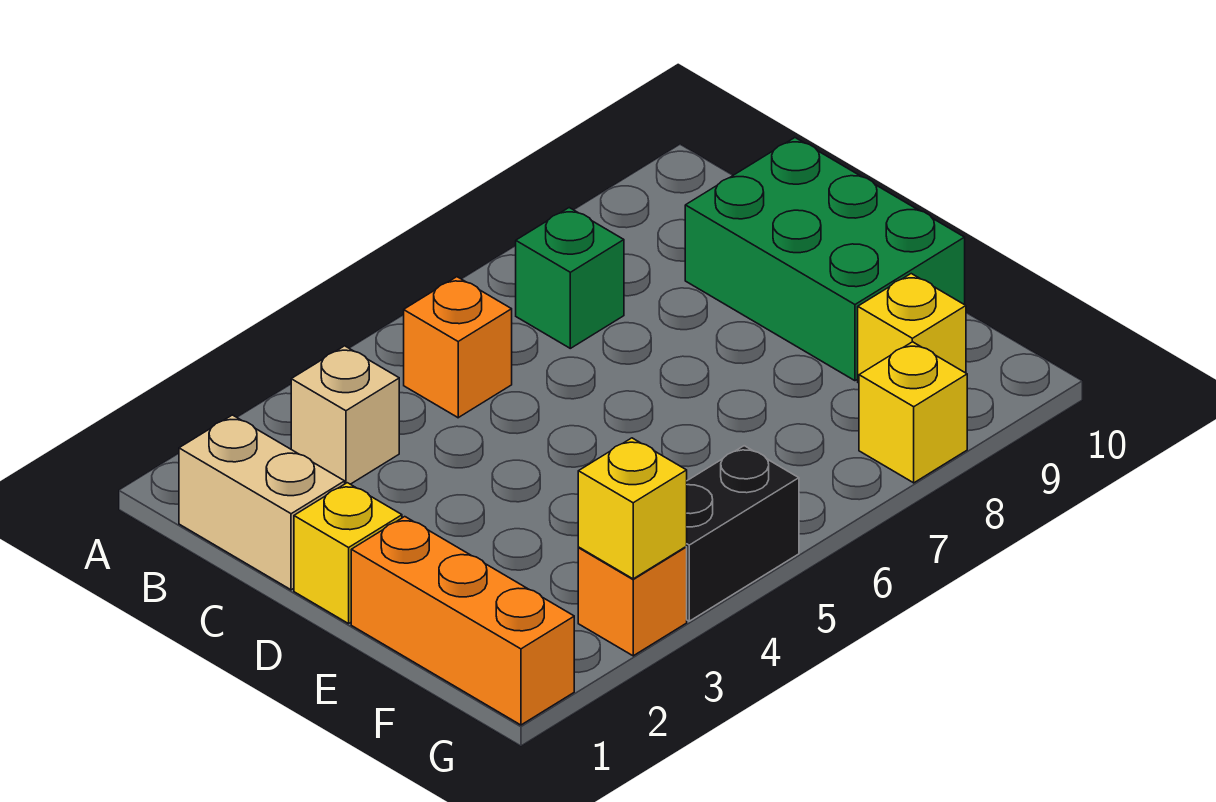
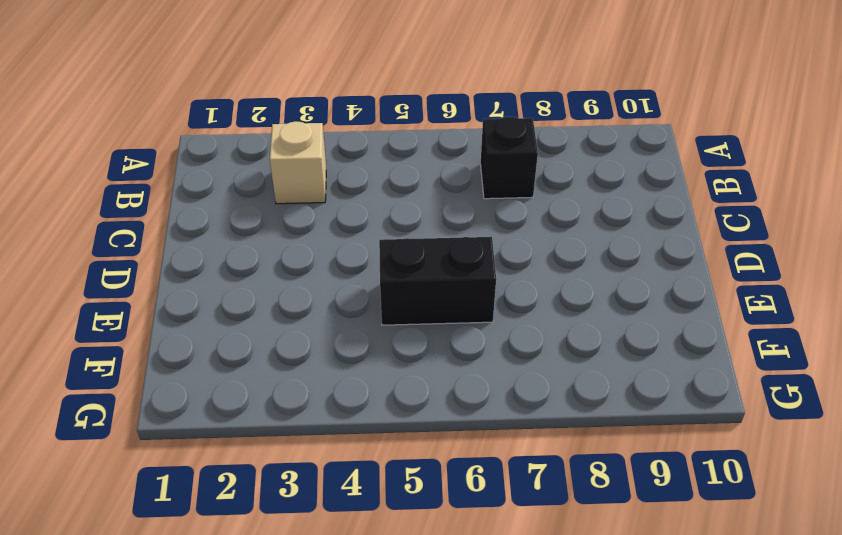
black brick B7 level 1 -> green brick B7 level 1
black brick E5:E6 level 1 -> black brick G4:G5 level 1
none -> tan brick B1:C1 level 1
none -> orange brick B5 level 1
none -> green brick C9:E10 level 1

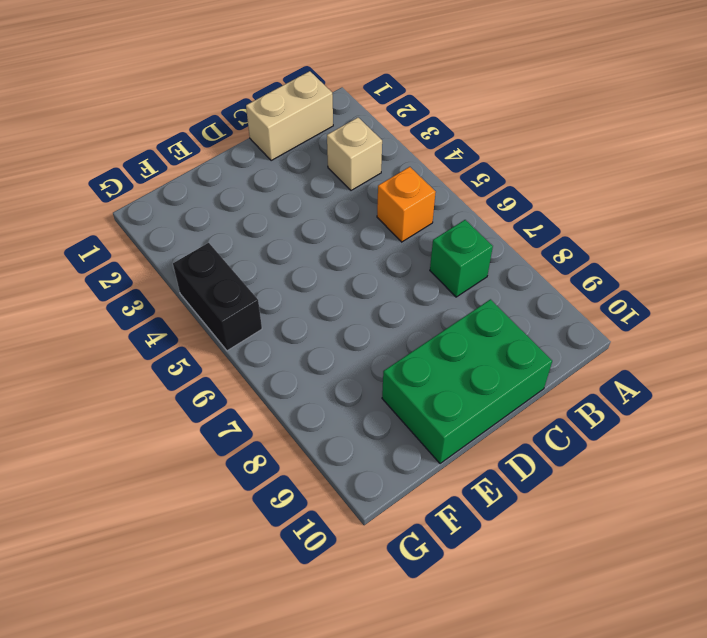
none -> yellow brick D1 level 1
none -> orange brick E1:G1 level 1
none -> yellow brick F9 level 1

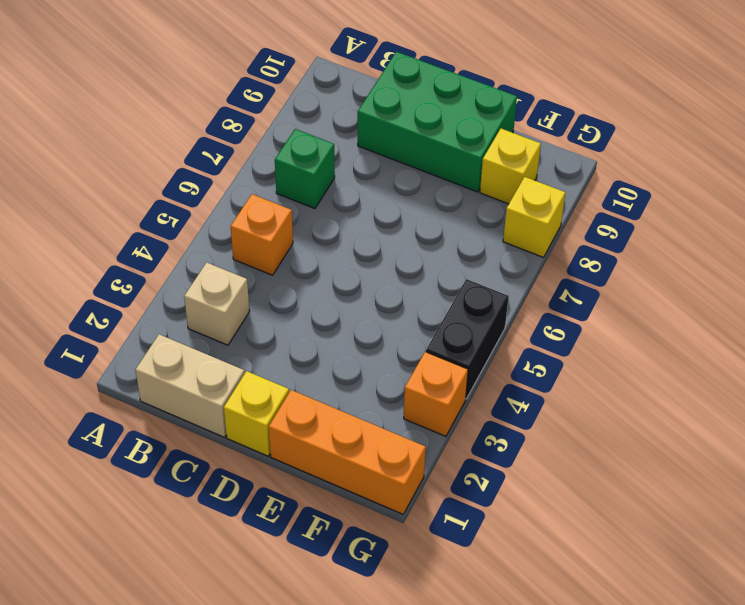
none -> yellow brick G3 level 2

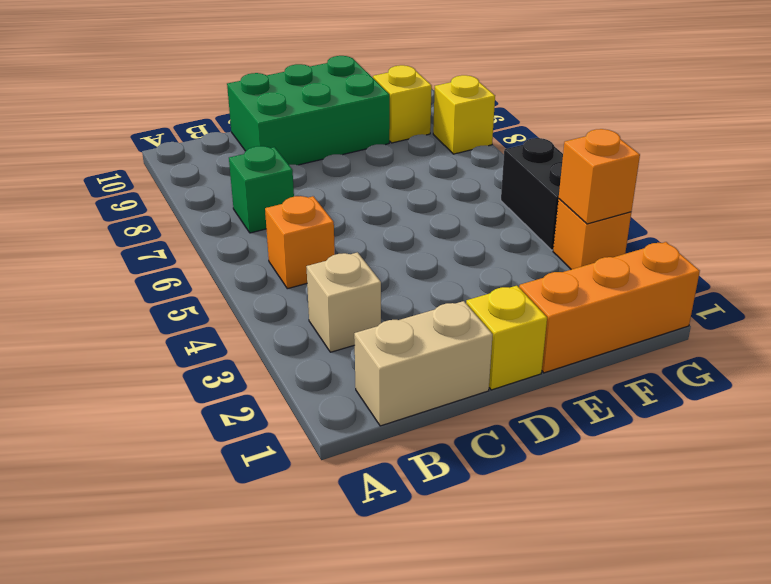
orange brick G3 level 2 -> yellow brick G3 level 2

